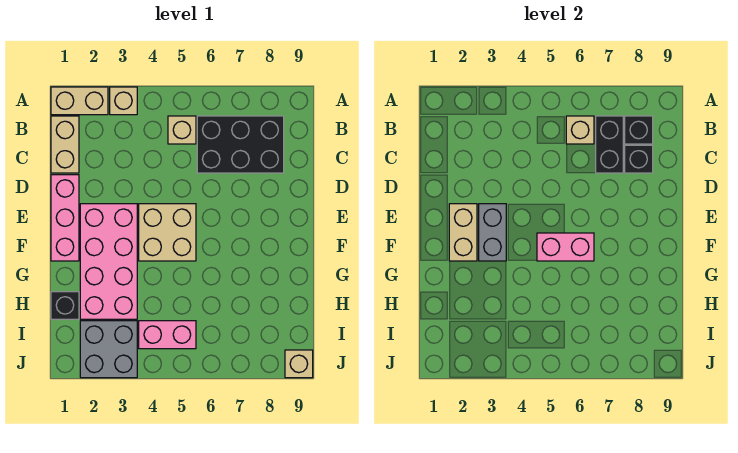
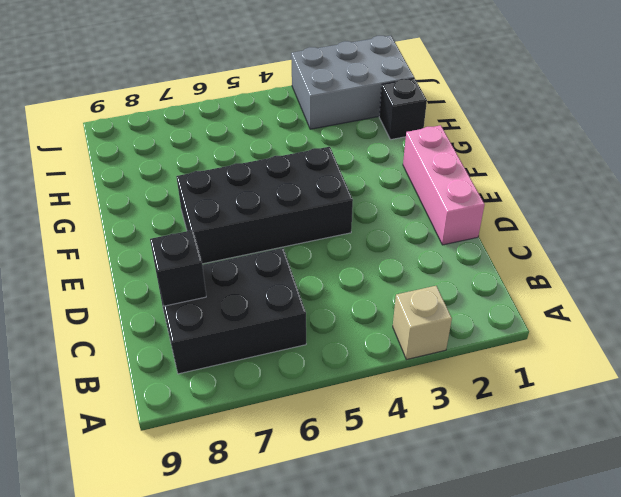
black brick E4:F7 level 1 -> tan brick E4:F5 level 1
grey brick I1:J3 level 1 -> grey brick I2:J3 level 1
none -> tan brick A1:A2 level 1
none -> tan brick B1:C1 level 1
none -> tan brick B5 level 1

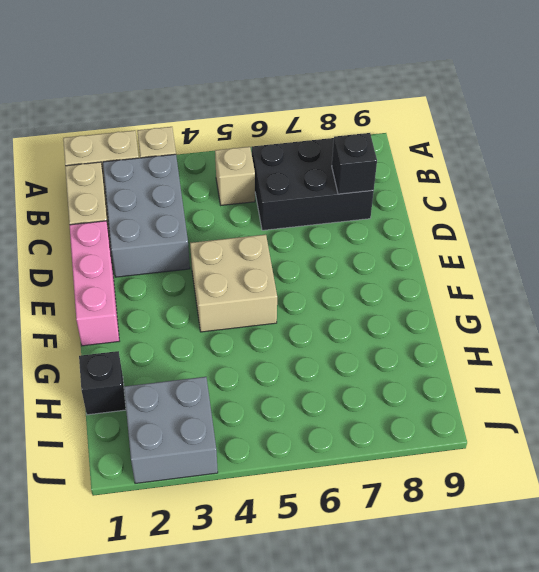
grey brick B2:D3 level 1 -> none
none -> pink brick E2:H3 level 1
none -> pink brick I4:I5 level 1
none -> tan brick J9 level 1

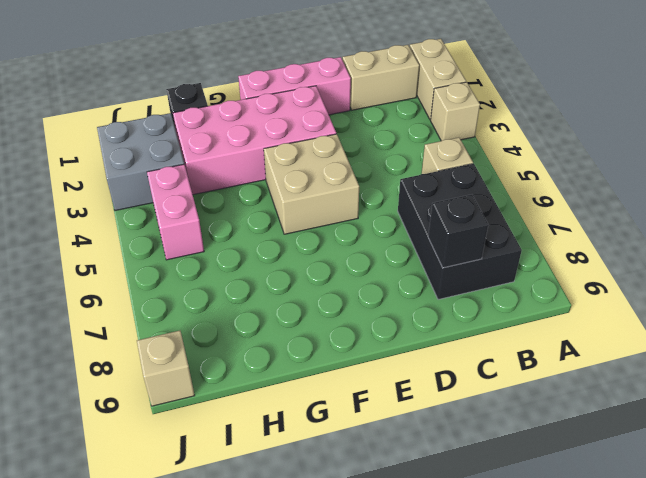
none -> tan brick B6 level 2
none -> black brick B7:C7 level 2
none -> black brick B8 level 2

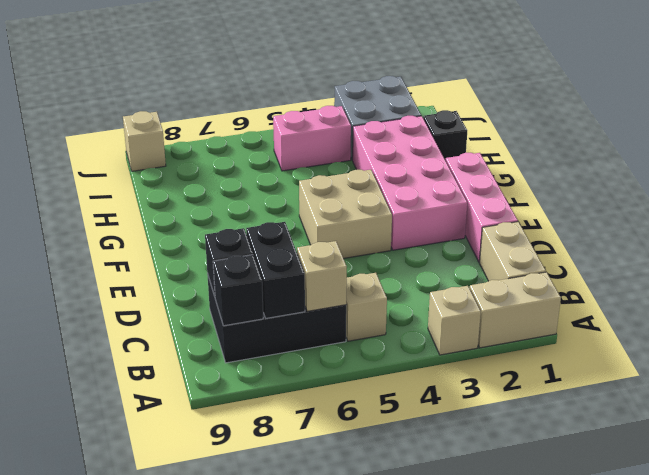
none -> tan brick E2:F2 level 2
none -> grey brick E3:F3 level 2
none -> pink brick F5:F6 level 2

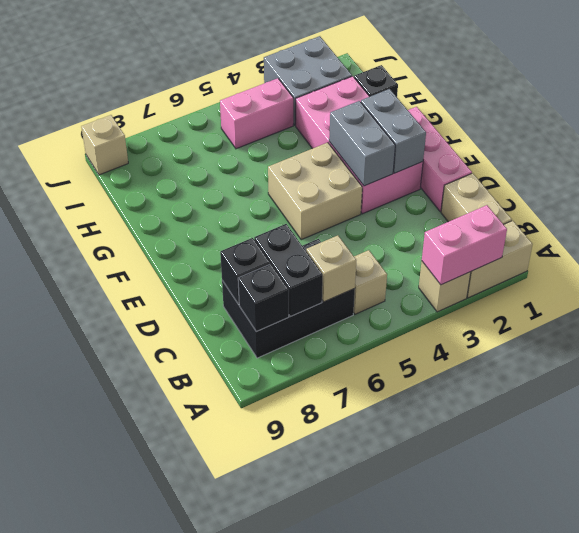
pink brick A2:A3 level 2 -> pink brick F5:F6 level 2
grey brick E2:F2 level 2 -> tan brick E2:F2 level 2

